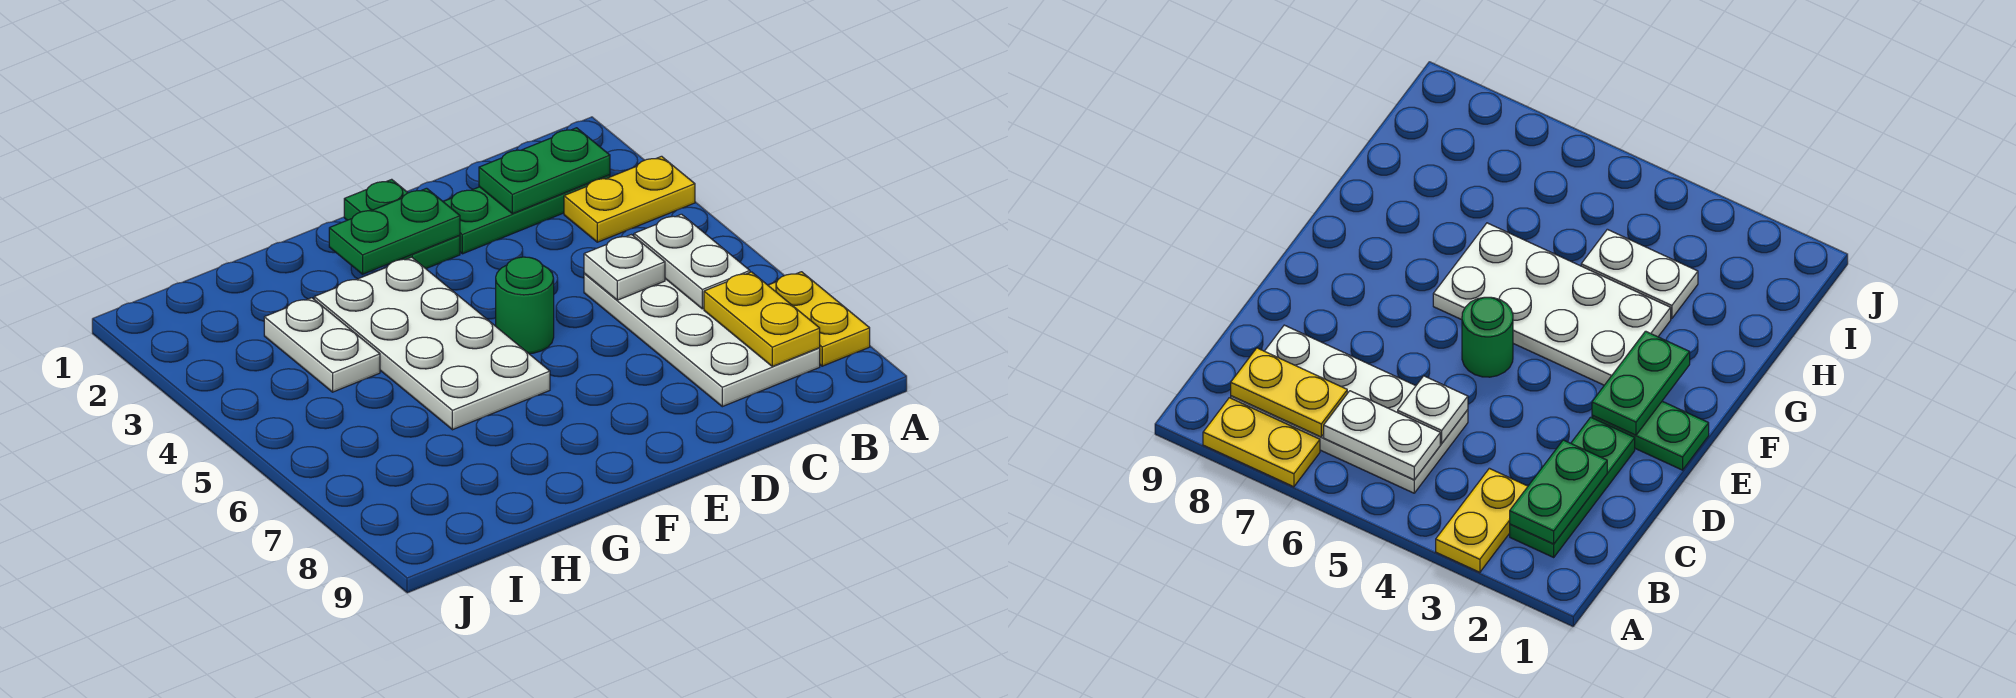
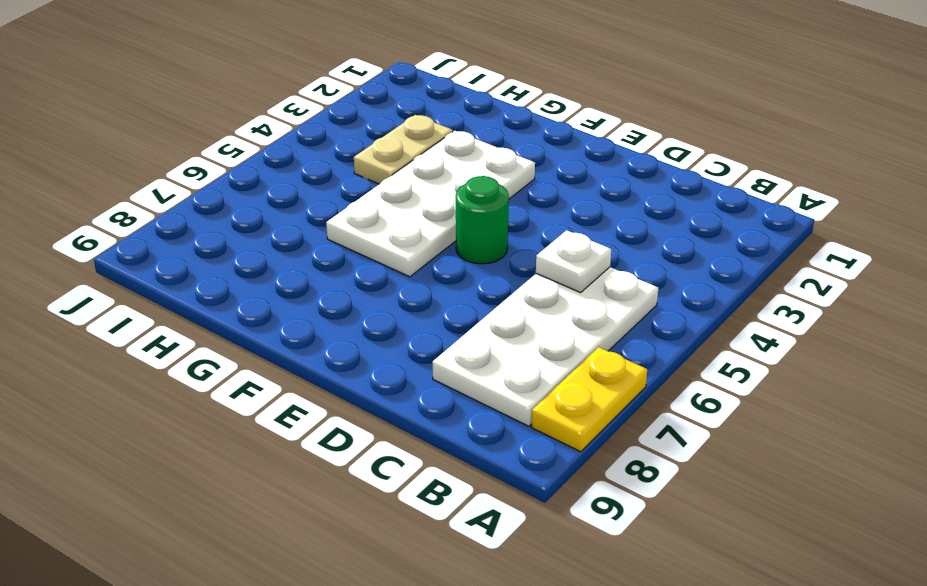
tan plate H3:H4 level 1 -> white plate H3:H4 level 1
none -> yellow plate A3:B3 level 1
none -> green plate B2:D2 level 1
none -> green plate E1:E2 level 1

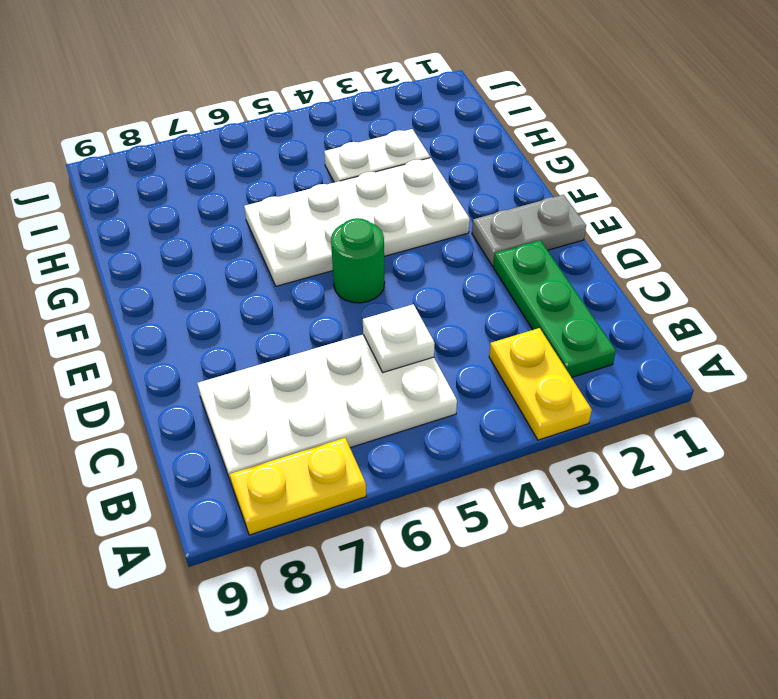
grey plate E1:E2 level 1 -> green plate E1:E2 level 1
none -> green plate B2:C2 level 2
none -> white plate B5:B6 level 2
none -> yellow plate B7:B8 level 2

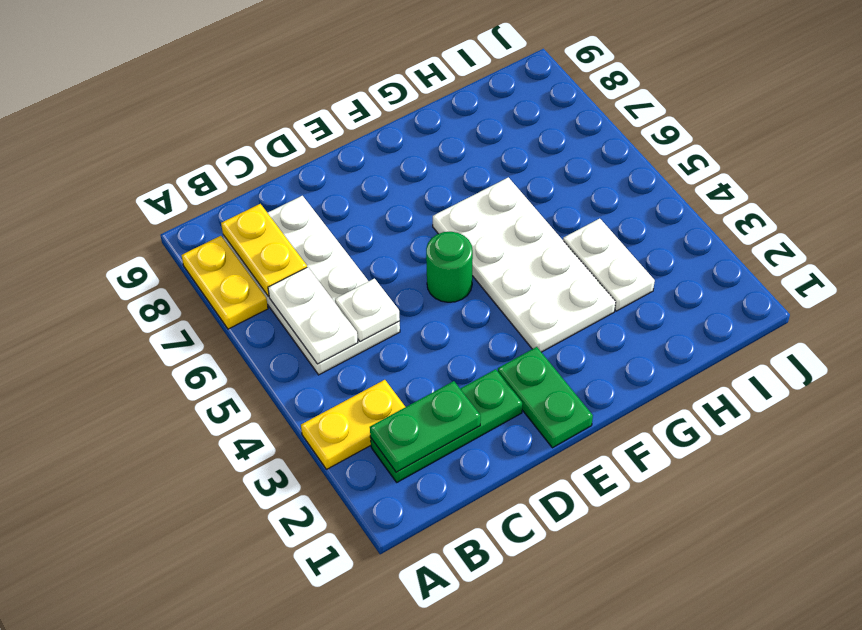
none -> green plate E2:F2 level 2

